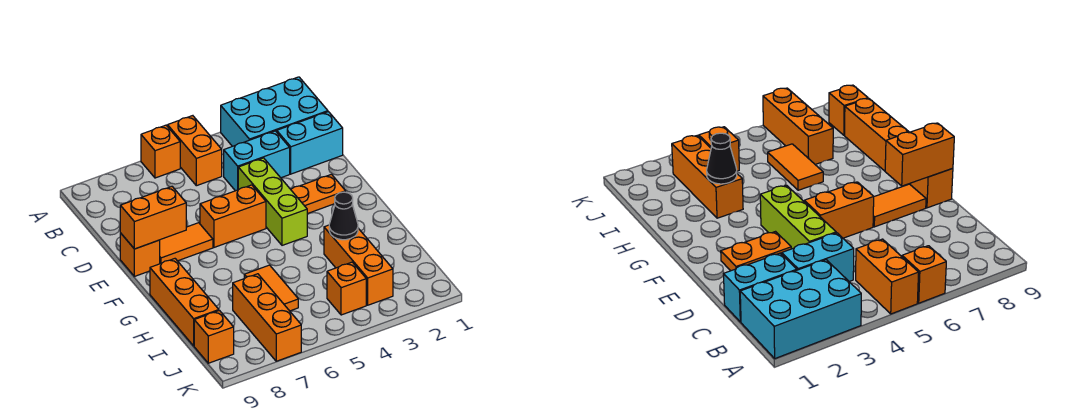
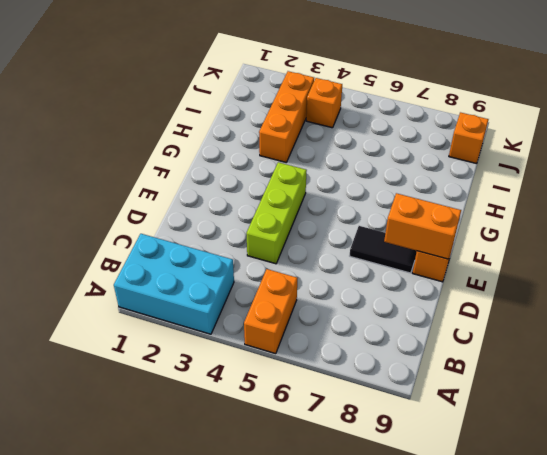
black tile E7:E8 level 1 -> orange tile E7:E8 level 1
none -> orange brick A6 level 1
none -> cyan brick C1:C2 level 1
none -> cyan brick C3:C4 level 1

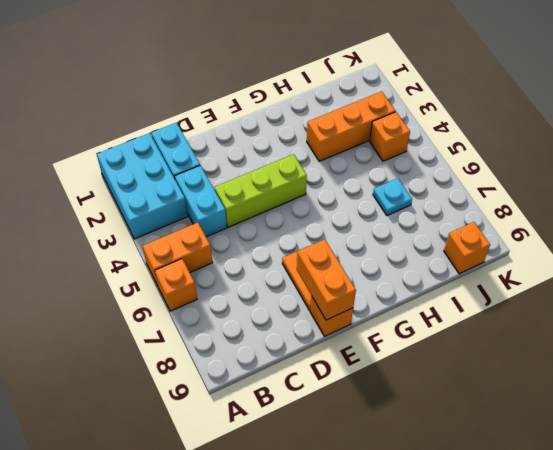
cyan plate I6 level 1 -> orange tile H6:I6 level 1
none -> orange plate E2:E3 level 1
none -> orange brick E5:E6 level 1
none -> orange brick G9:I9 level 1

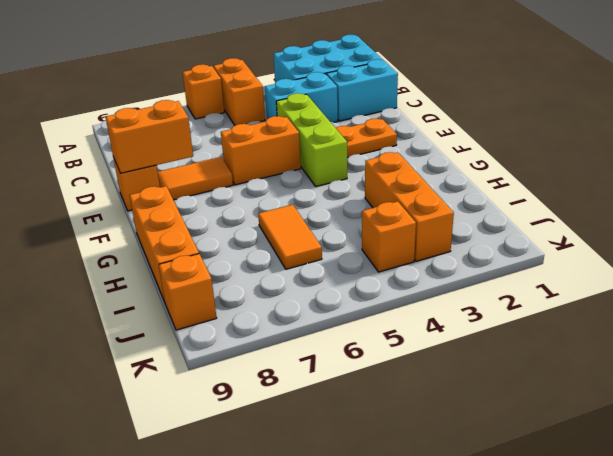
none -> orange brick I7:K7 level 1
none -> black cone H3 level 2

